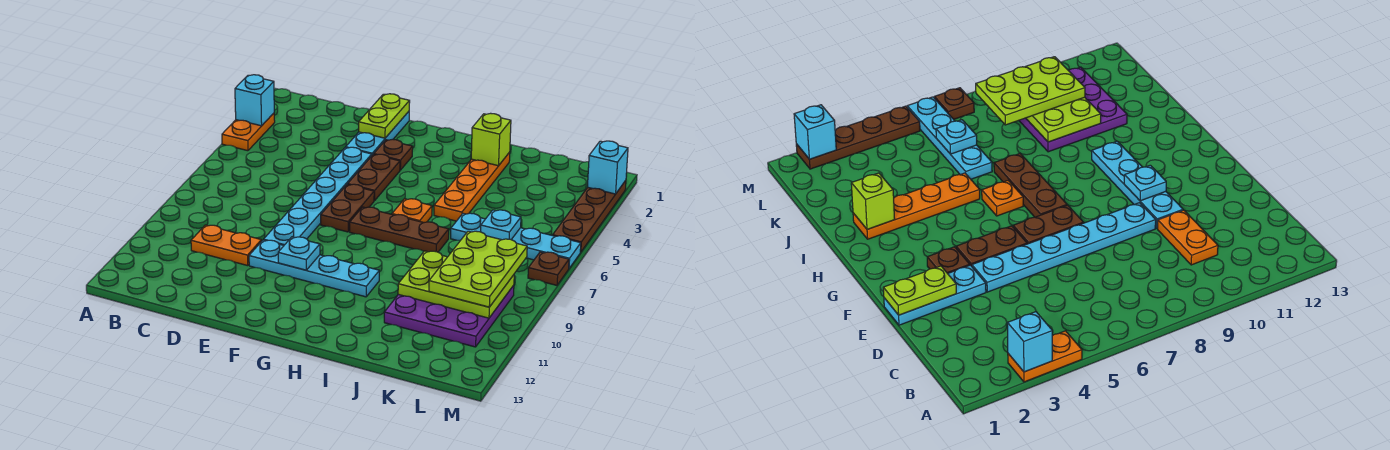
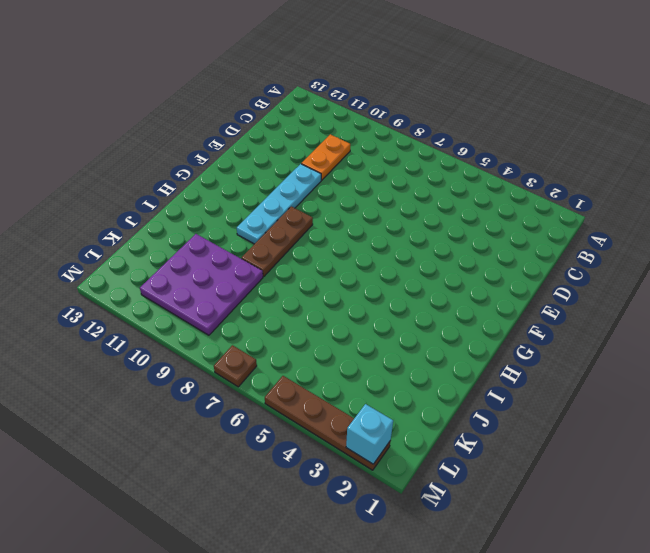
brown plate G9:I9 level 1 -> brown plate G7:I7 level 1
none -> orange plate A3:A4 level 1
none -> cyan plate E1:E3 level 1
none -> cyan plate E4:E9 level 1

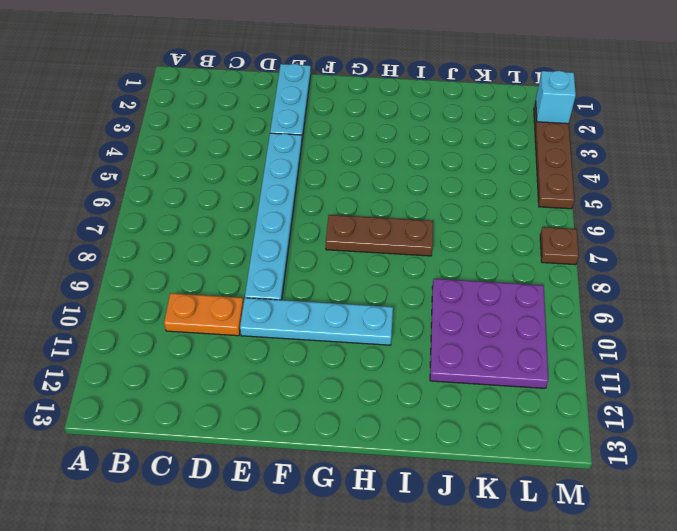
none -> orange plate A3:A4 level 1
none -> brown plate F3 level 1
none -> brown plate F4:F5 level 1

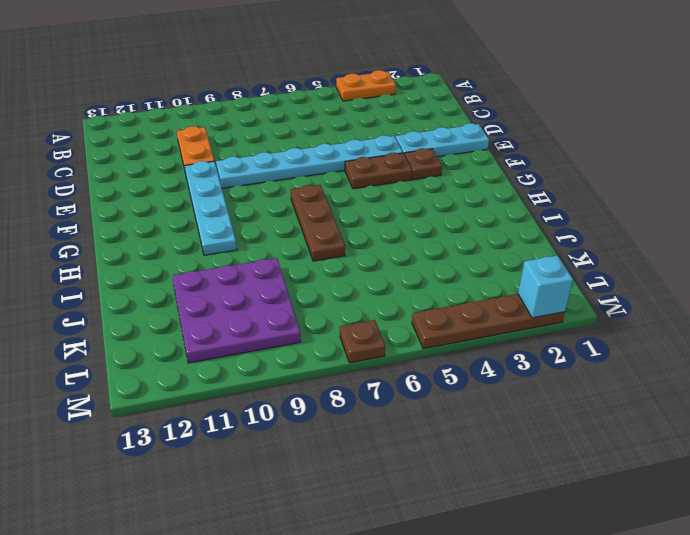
none -> brown plate F6:F7 level 1
none -> orange plate H6 level 1
none -> orange plate I2:I5 level 1

